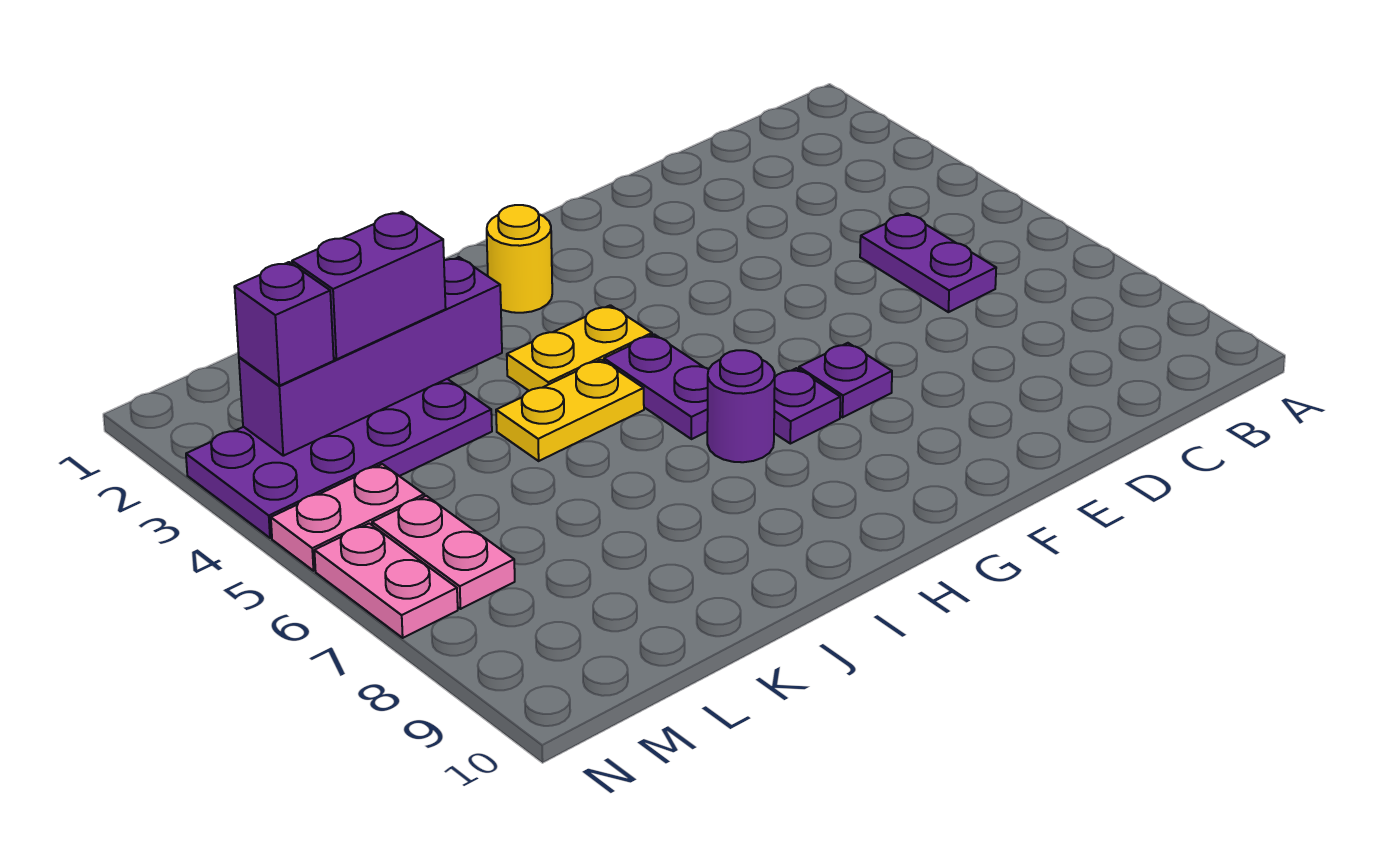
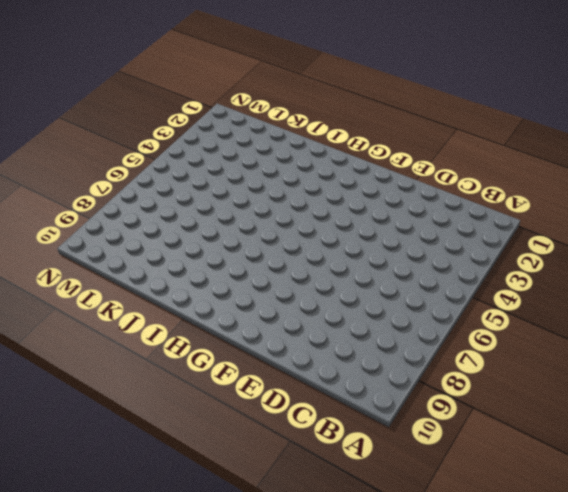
none -> purple plate C5:C6 level 1
none -> purple plate F7 level 1
none -> purple plate G7 level 1

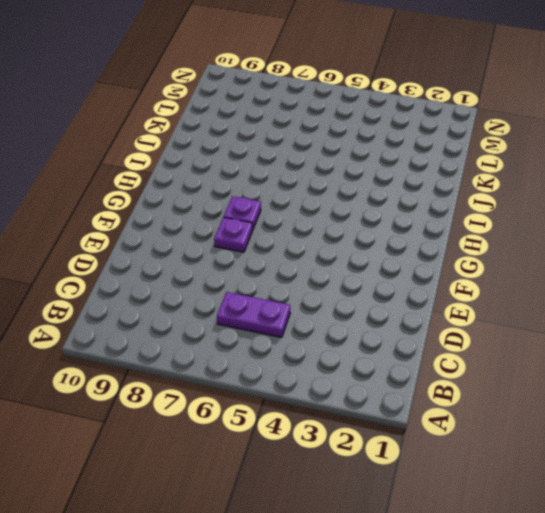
none -> yellow round brick H2 level 1
none -> yellow plate H4:I4 level 1
none -> purple plate H5:H6 level 1

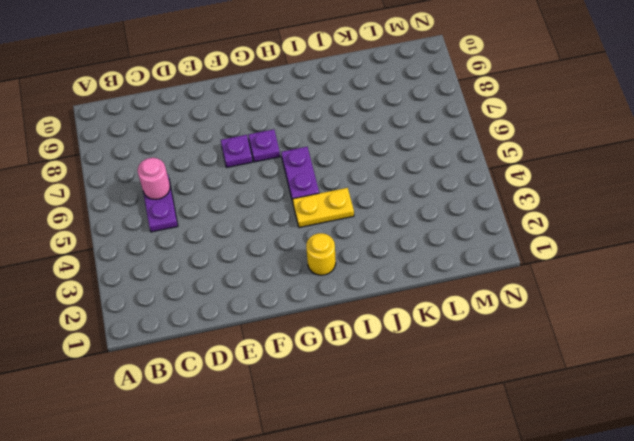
pink round brick C6 level 2 -> none
none -> purple round brick H7 level 1
none -> yellow plate I5:J5 level 1
none -> purple plate K3:N4 level 1

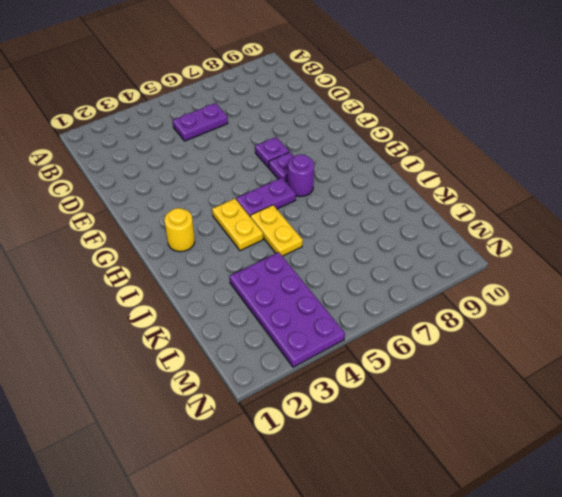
none -> pink plate M5:N5 level 1
none -> pink plate M6:M7 level 1
none -> pink plate N6:N7 level 1

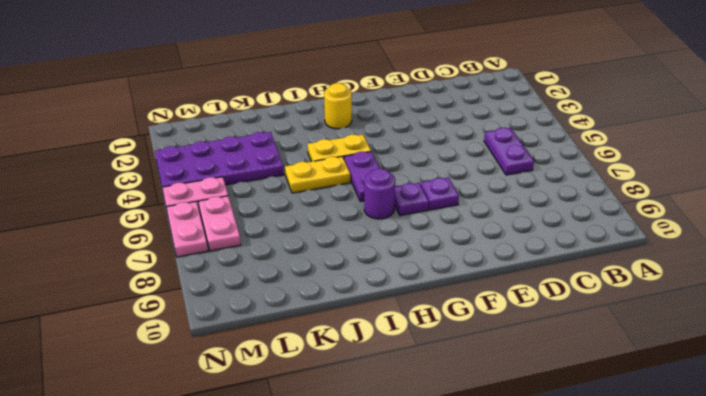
none -> purple brick J3:M3 level 2
none -> purple brick K3:L3 level 3
none -> purple brick M3 level 3

